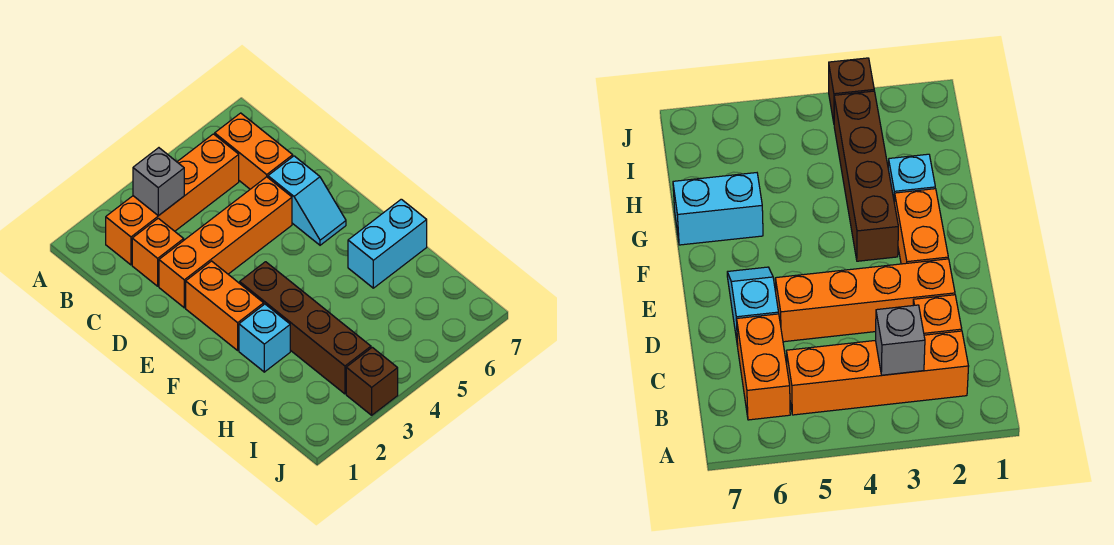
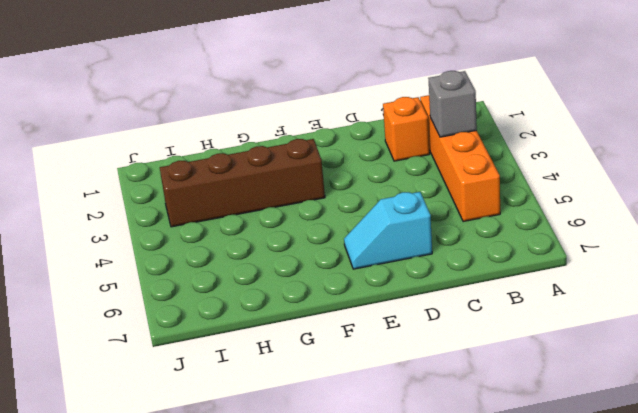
none -> orange brick B6:C6 level 1
none -> orange brick D2:D5 level 1

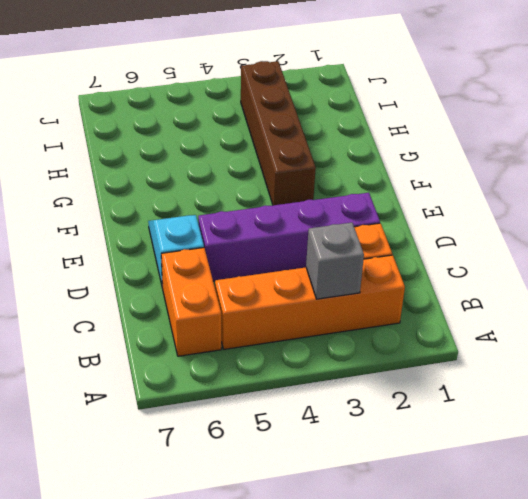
purple brick D2:D5 level 1 -> orange brick D2:D5 level 1
none -> orange brick E2:F2 level 1
none -> cyan brick G2 level 1

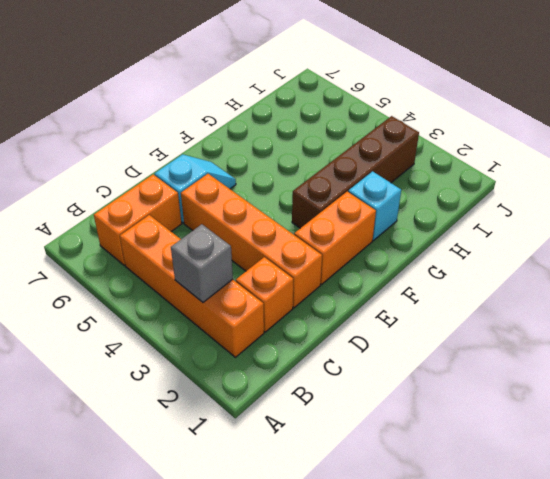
none -> cyan brick G6:G7 level 1
none -> brown brick J3 level 1

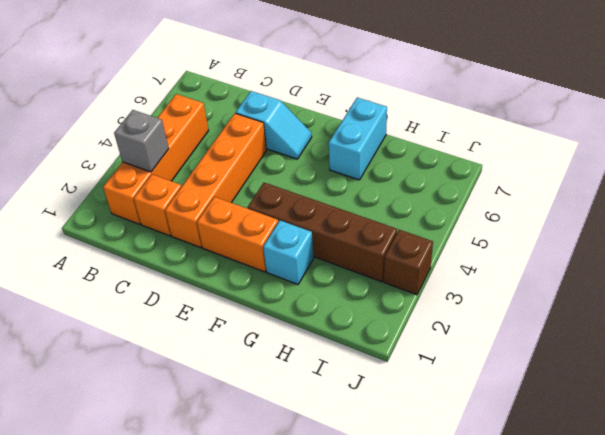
none -> orange brick B6:C6 level 1

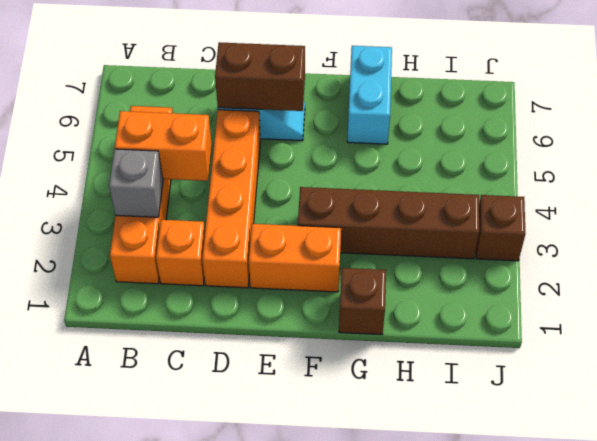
orange brick B4:C4 level 2 -> orange brick B6:C6 level 1
brown brick D6:E6 level 2 -> none
brown brick G1 level 1 -> none
none -> cyan brick G2 level 1

